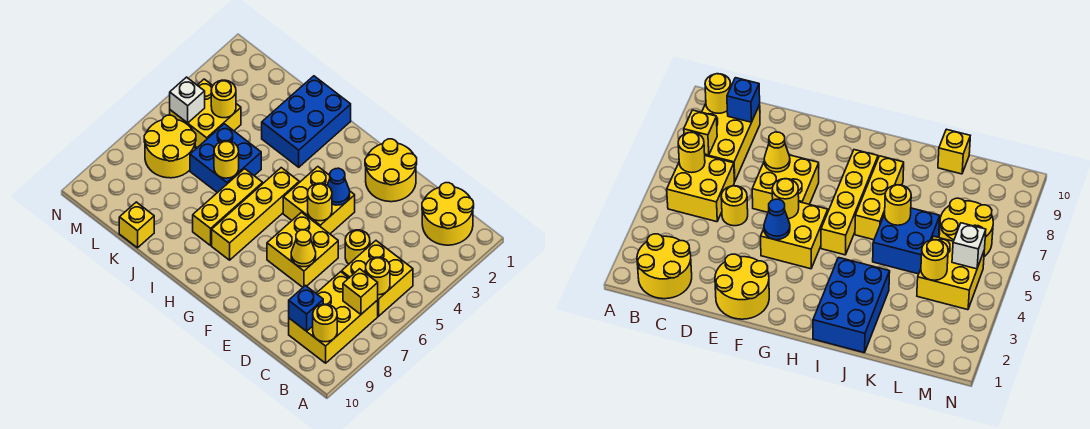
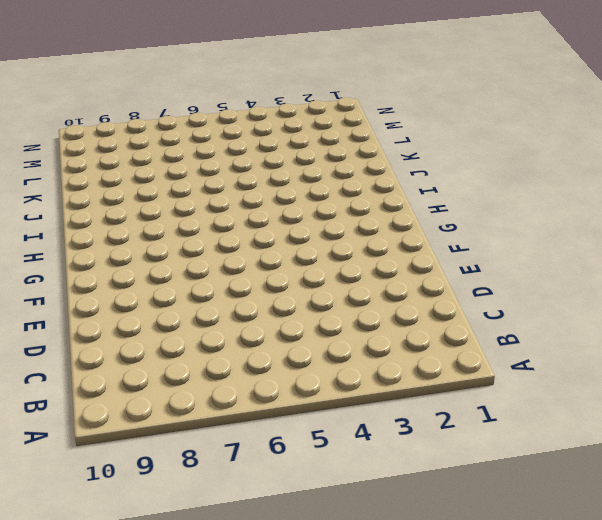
none -> yellow round brick B1:C2 level 1
none -> yellow brick B5:C6 level 1
none -> yellow brick B7:C9 level 1

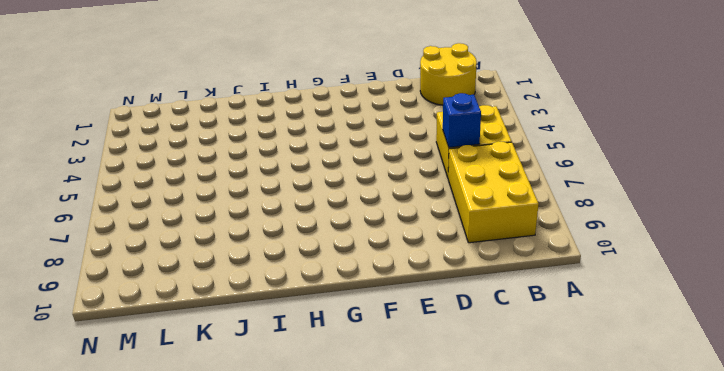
blue brick C6 level 2 -> blue brick C9 level 2
none -> yellow round brick D5 level 1
none -> yellow round brick E1:F2 level 1
none -> yellow brick E6:F7 level 1

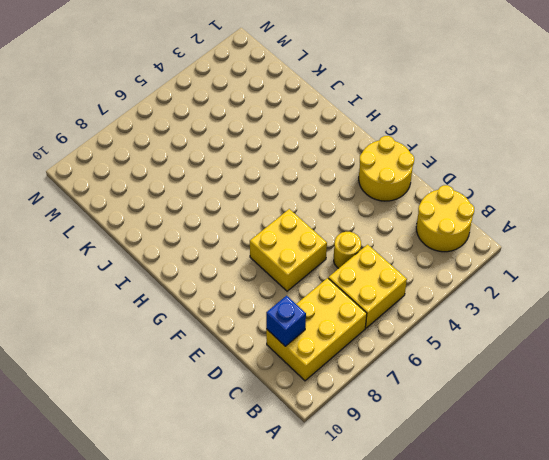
none -> yellow brick F4:G5 level 1
none -> yellow brick H5:H8 level 1
none -> blue brick I1:J3 level 1

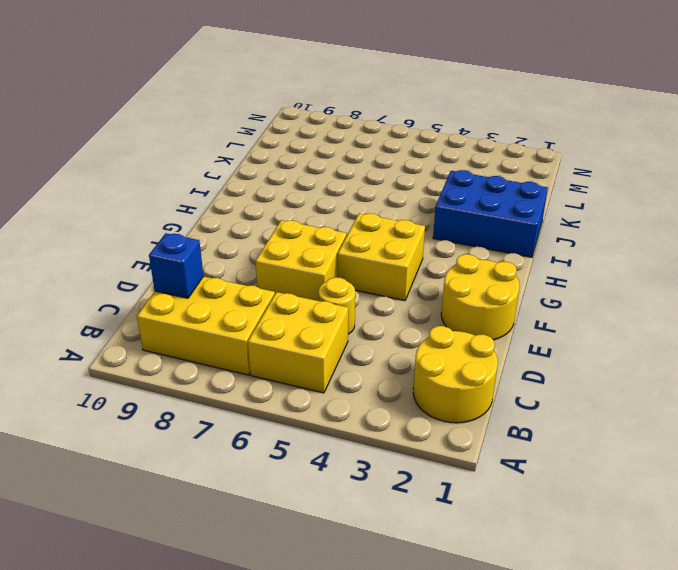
none -> yellow brick H5:H8 level 1
none -> yellow brick I6:I8 level 1
none -> blue brick J5:K6 level 1

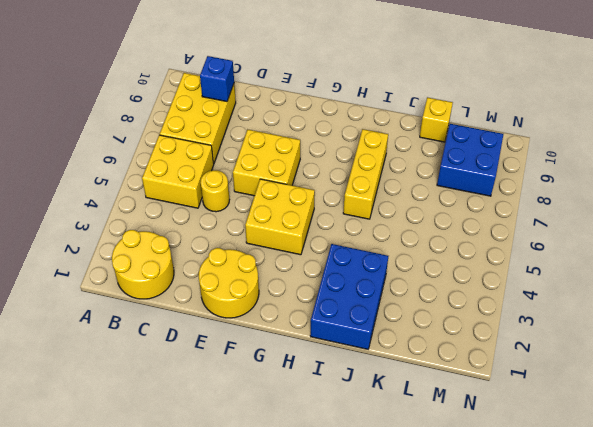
blue brick L8:M9 level 1 -> blue brick J5:K6 level 1
none -> yellow brick H5:H8 level 1
none -> yellow brick L4:M5 level 1
none -> yellow round brick L6:M7 level 1

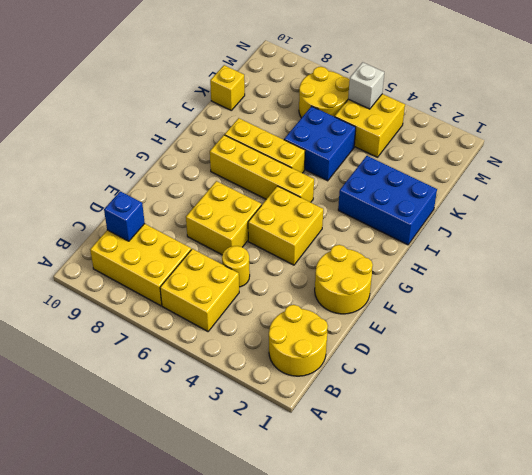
none -> yellow round brick B6 level 2
none -> yellow brick B7 level 2
none -> yellow round brick B9 level 2

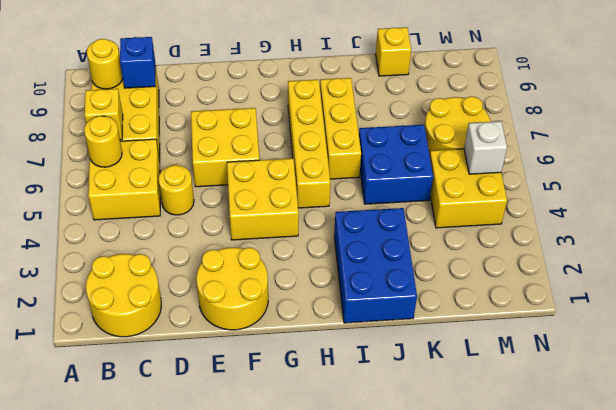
none -> yellow cone E7 level 2
none -> blue cone F4 level 2
none -> yellow round brick F5 level 2

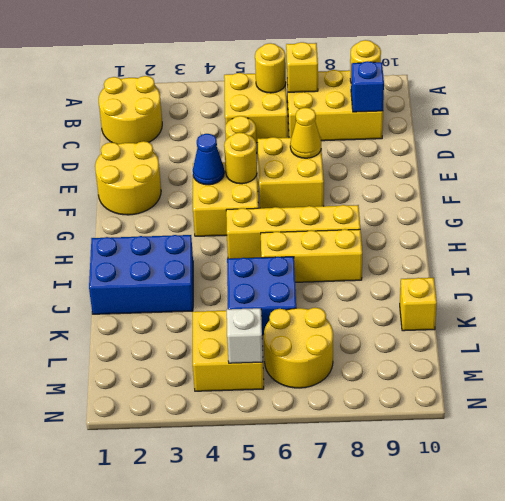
none -> yellow round brick J6 level 2
none -> yellow round brick L4 level 2

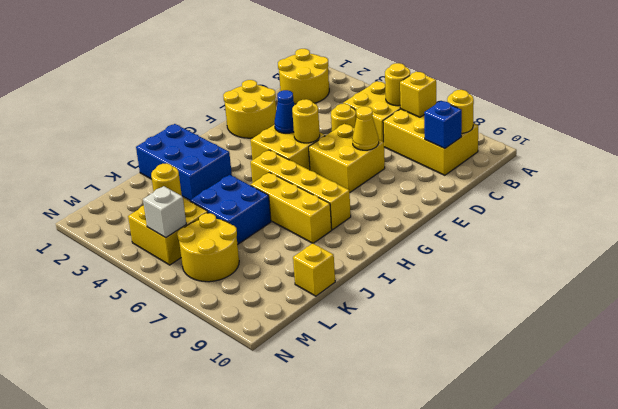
none -> yellow round brick J6 level 2

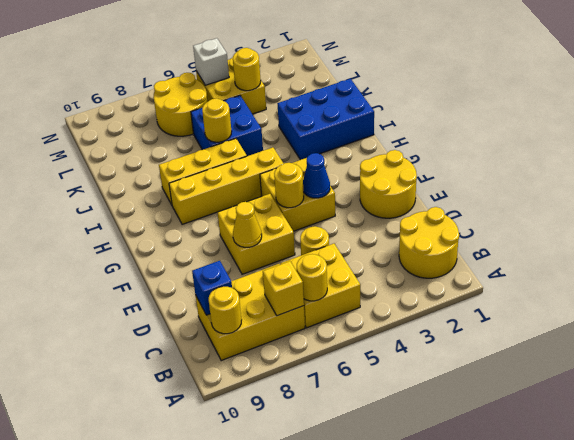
none -> yellow brick K10 level 1

